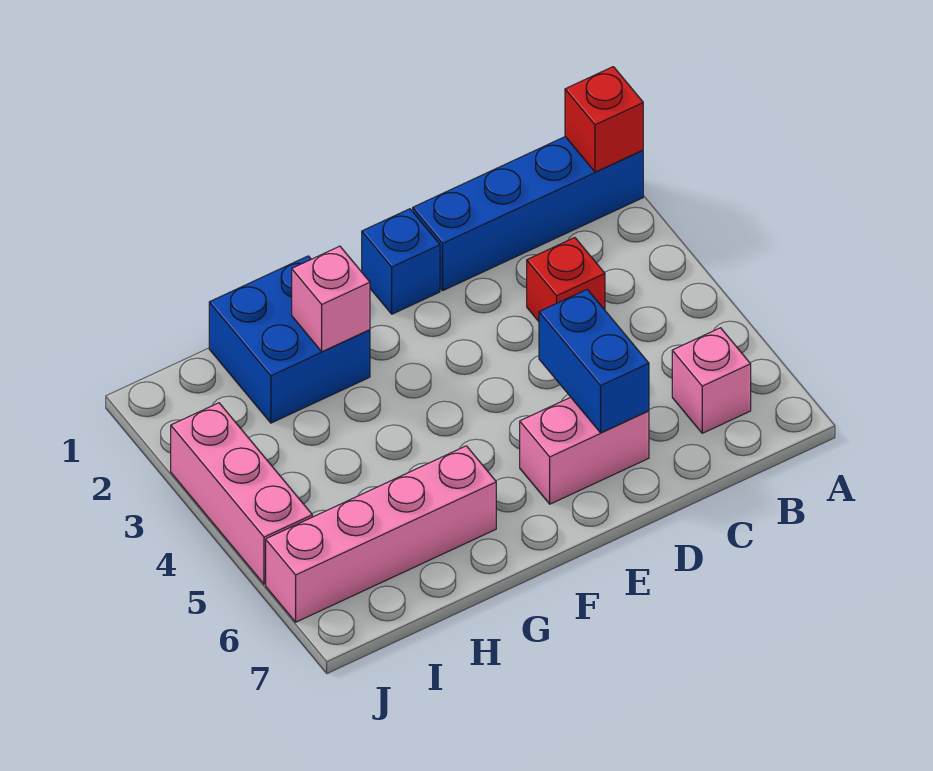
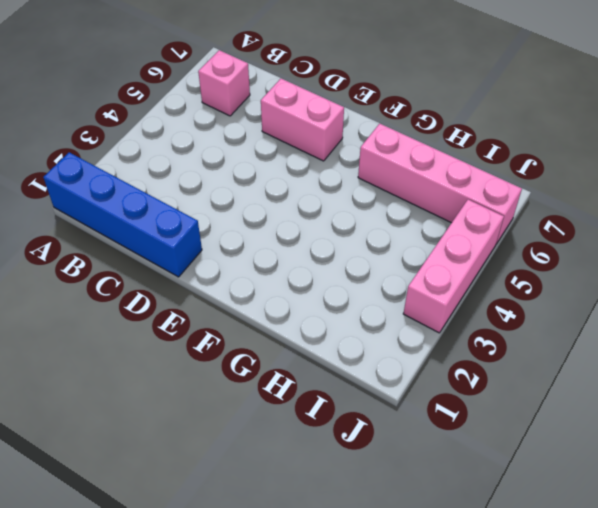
none -> red brick C3 level 1
none -> blue brick E1 level 1

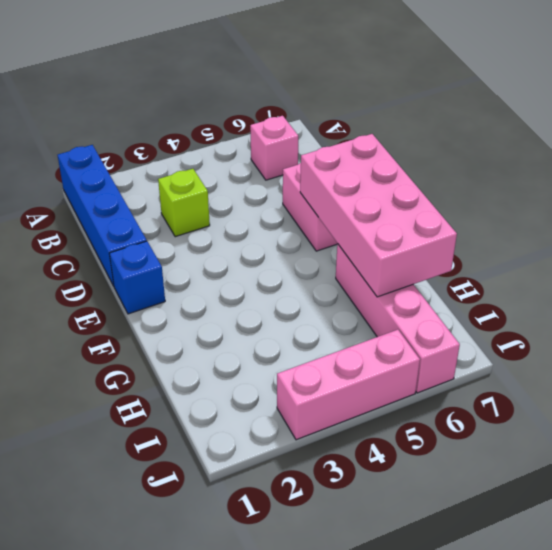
lime brick C3 level 1 -> red brick C3 level 1
pink brick E6:H7 level 2 -> none
none -> blue brick G1:H2 level 1
none -> red brick A1 level 2

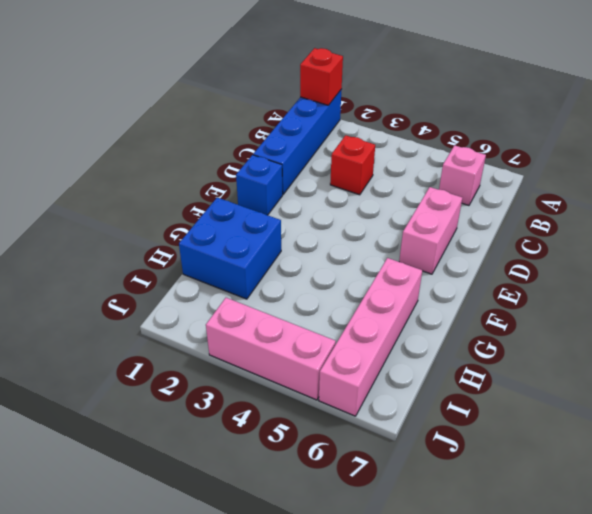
none -> blue brick D5:D6 level 2
none -> pink brick G2 level 2

